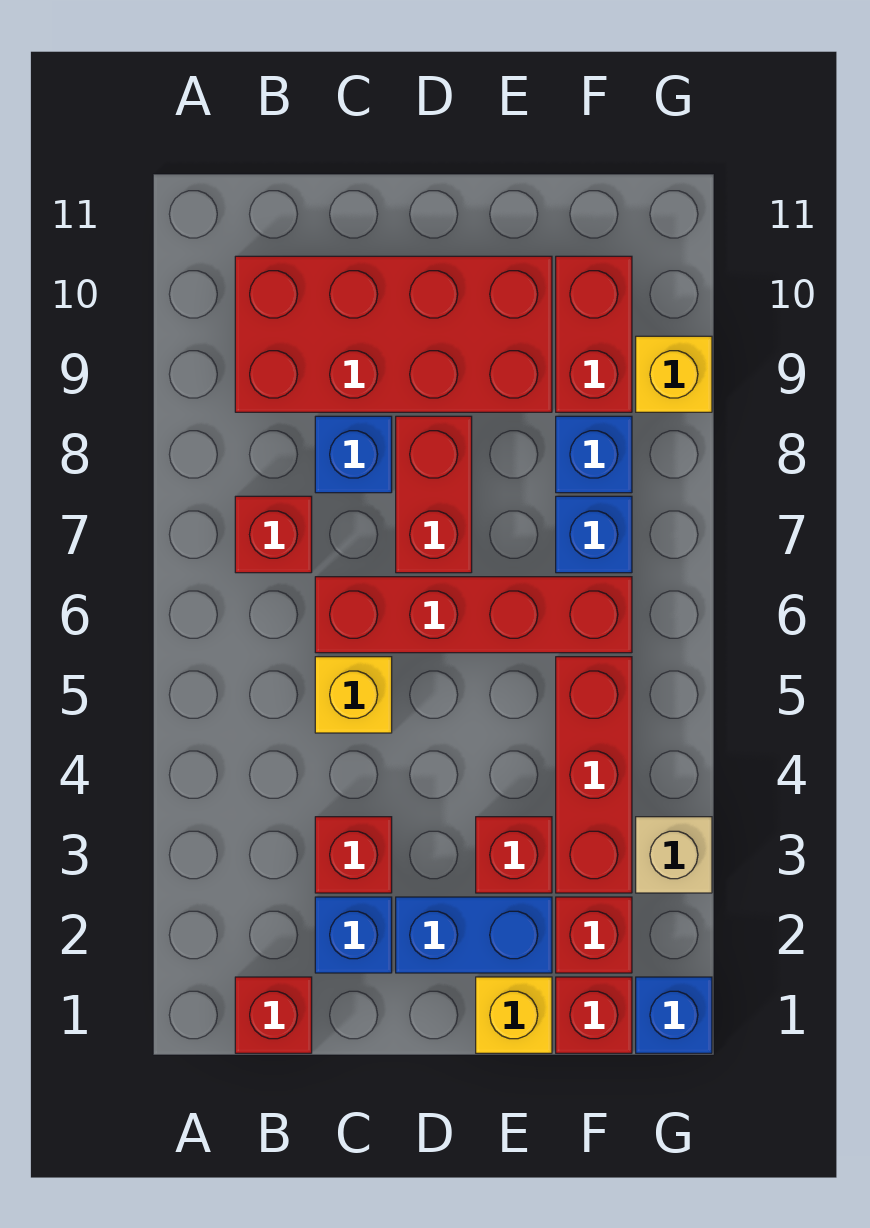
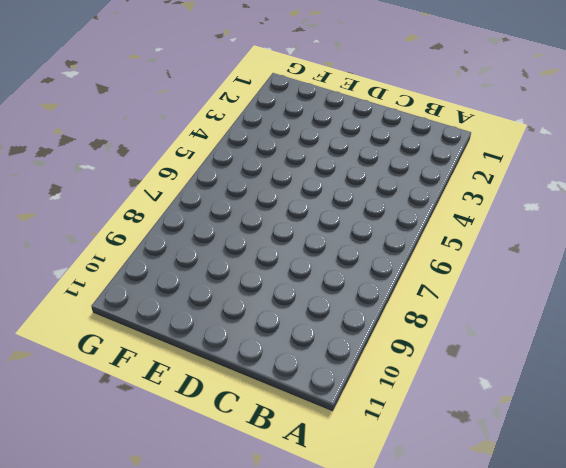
none -> red brick B1 level 1
none -> red brick B7 level 1
none -> red brick B9:E10 level 1

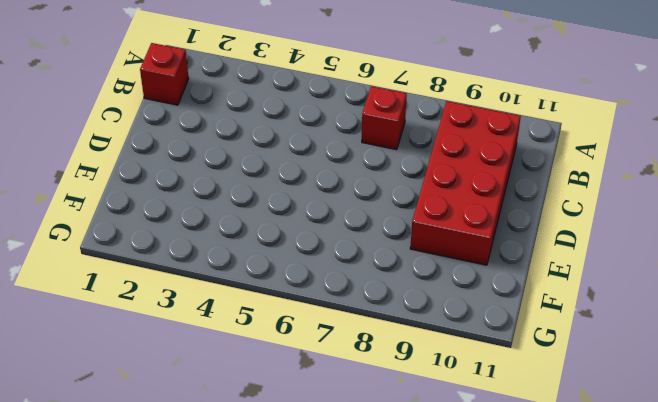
none -> blue brick C2 level 1
none -> red brick C3 level 1
none -> yellow brick C5 level 1

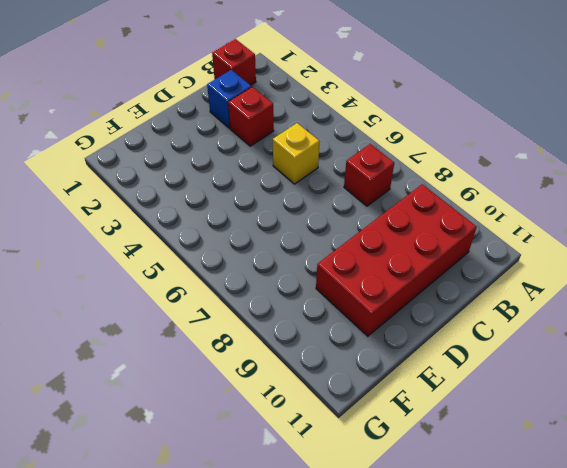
none -> red brick C6:F6 level 1
none -> blue brick C8 level 1
none -> blue brick D2:E2 level 1

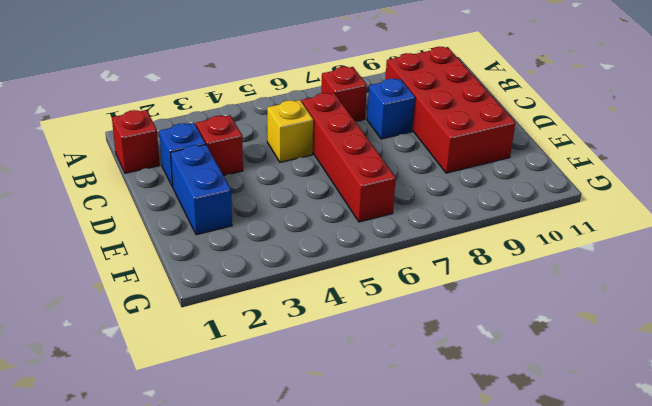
none -> red brick D7:D8 level 1
none -> yellow brick E1 level 1
none -> red brick E3 level 1

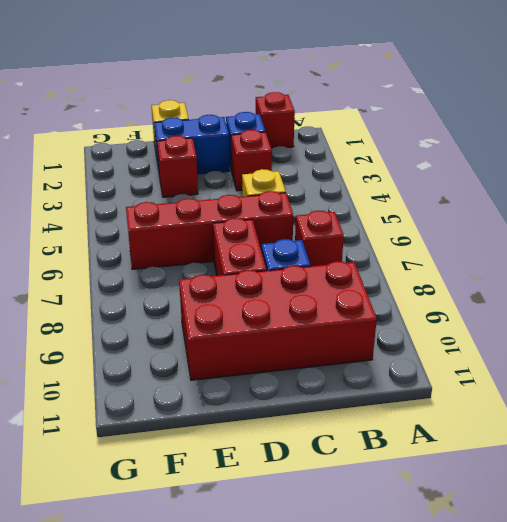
none -> red brick F1 level 1
none -> red brick F2 level 1
none -> red brick F3:F5 level 1

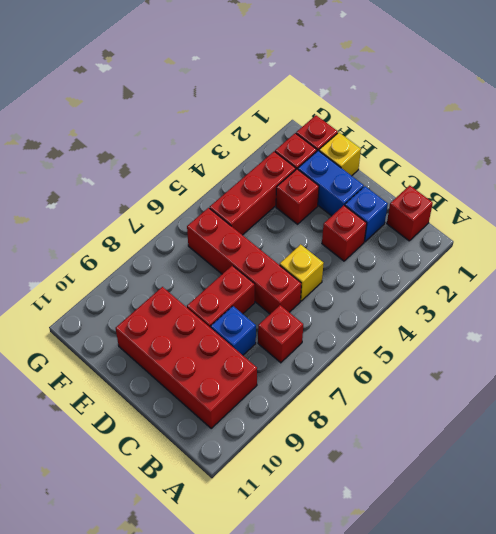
none -> blue brick F7 level 1
none -> blue brick F8 level 1
none -> red brick F9:F10 level 1

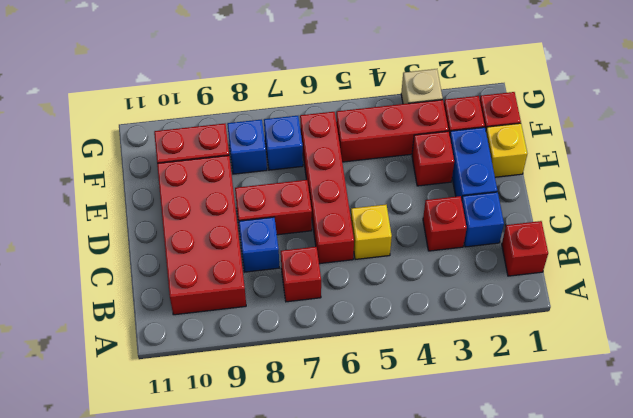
none -> blue brick G1 level 1
none -> yellow brick G9 level 1

